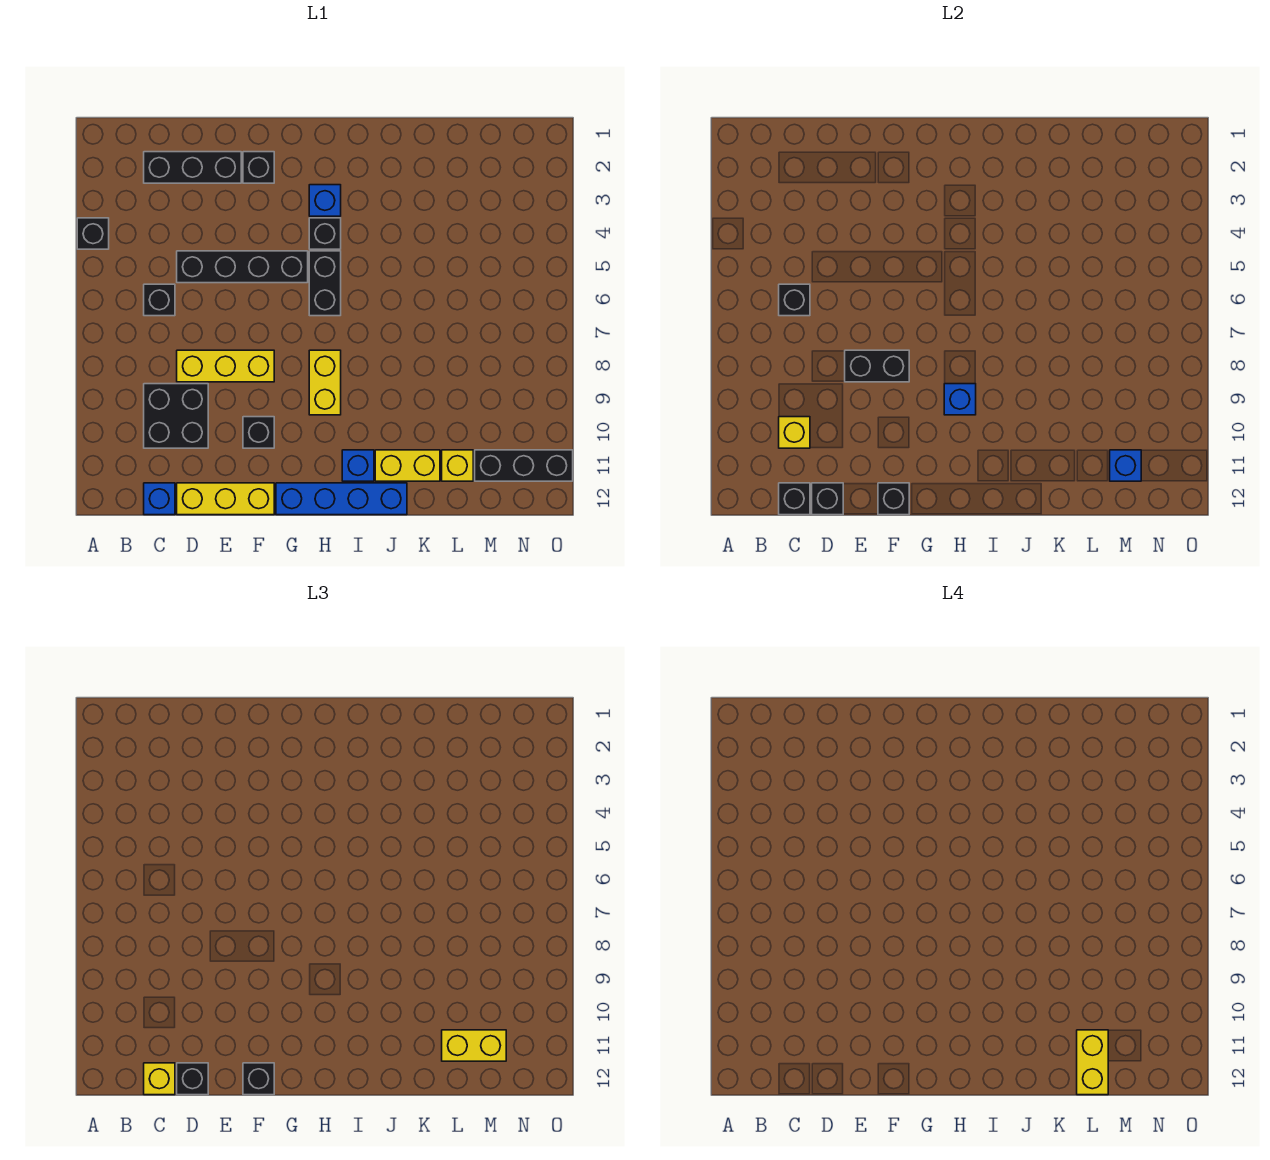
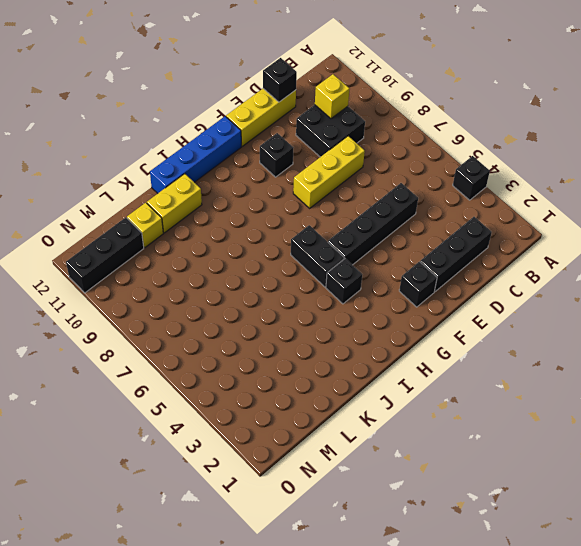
none -> black brick C6 level 1
none -> blue brick C12 level 1
none -> blue brick H3 level 1
none -> yellow brick H8:H9 level 1

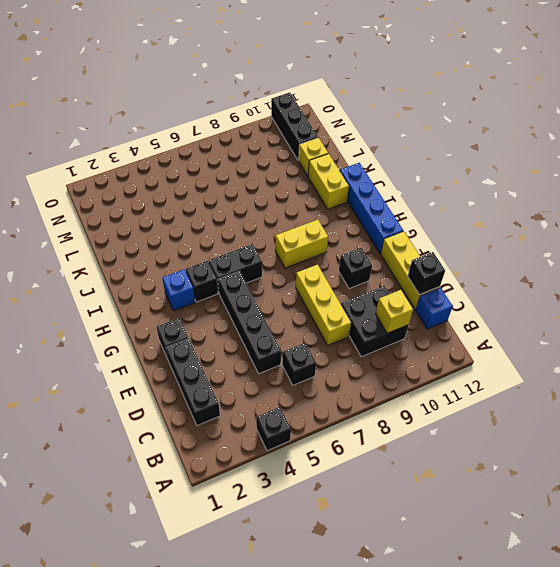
none -> blue brick I11 level 1
none -> black brick C6 level 2
none -> black brick C12 level 2
none -> black brick E8:F8 level 2

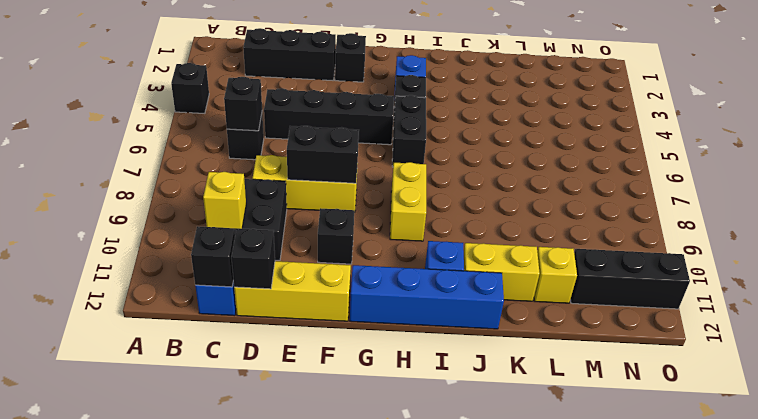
none -> black brick F12 level 2
none -> blue brick H9 level 2
none -> blue brick M11 level 2
none -> yellow brick C12 level 3

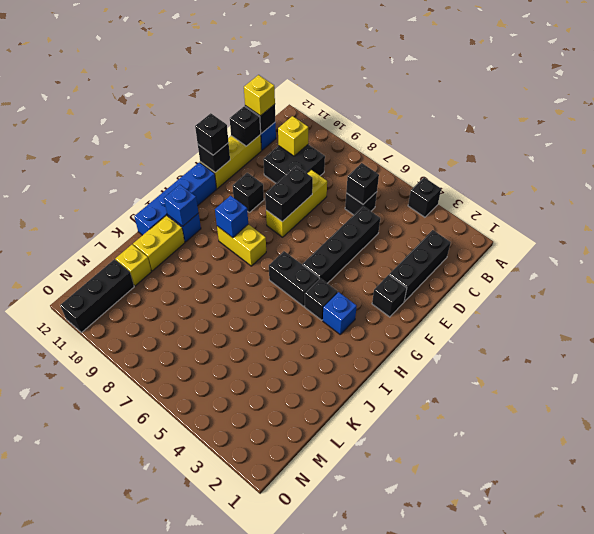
blue brick I11 level 2 -> blue brick M11 level 2
none -> black brick D12 level 3
none -> yellow brick L11:M11 level 3
none -> yellow brick L11:L12 level 4

